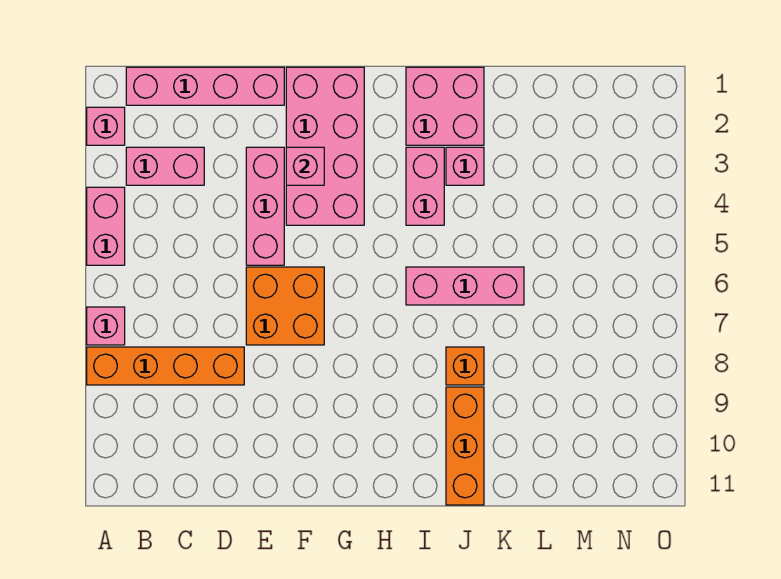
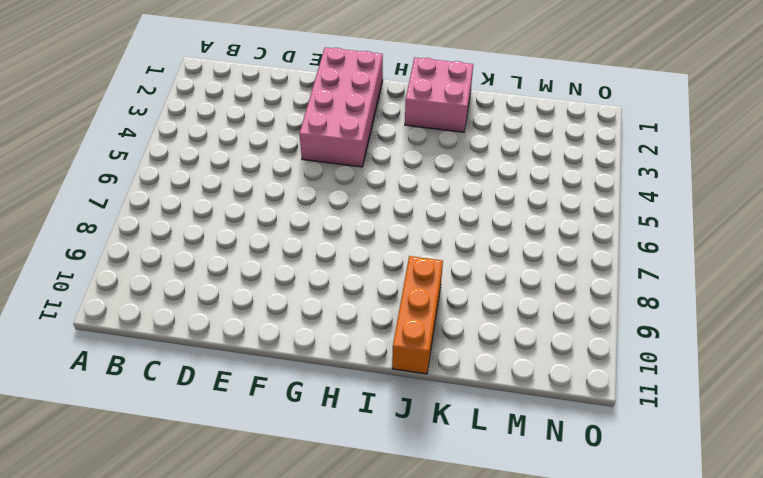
none -> pink brick A2 level 1
none -> pink brick A4:A5 level 1
none -> pink brick A7 level 1

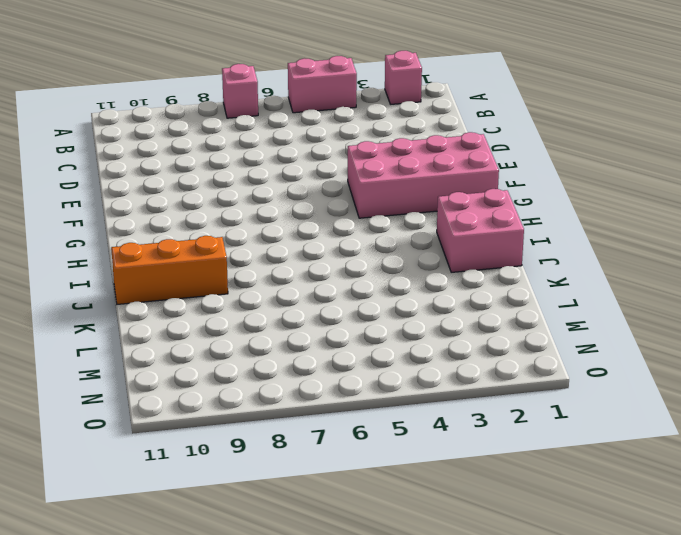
none -> orange brick A8:D8 level 1
none -> pink brick B1:E1 level 1
none -> pink brick B3:C3 level 1

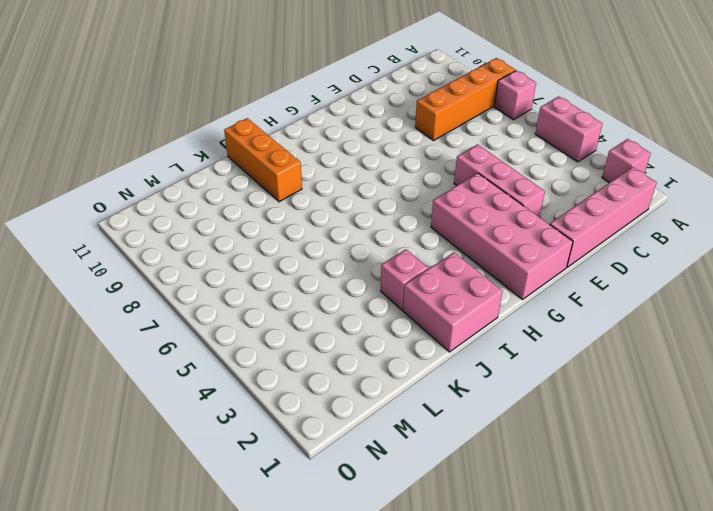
none -> pink brick B3:C3 level 1
none -> orange brick E6:F7 level 1
none -> pink brick I3:I4 level 1

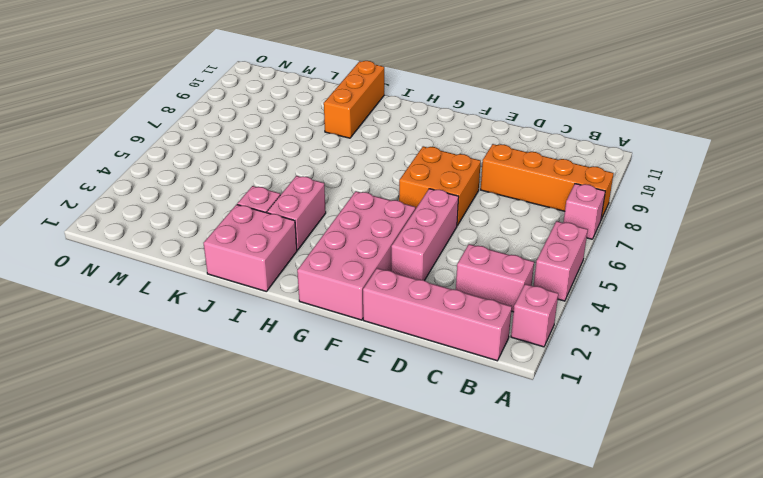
none -> pink brick I6:K6 level 1
none -> orange brick J8 level 1
none -> pink brick F3 level 2

